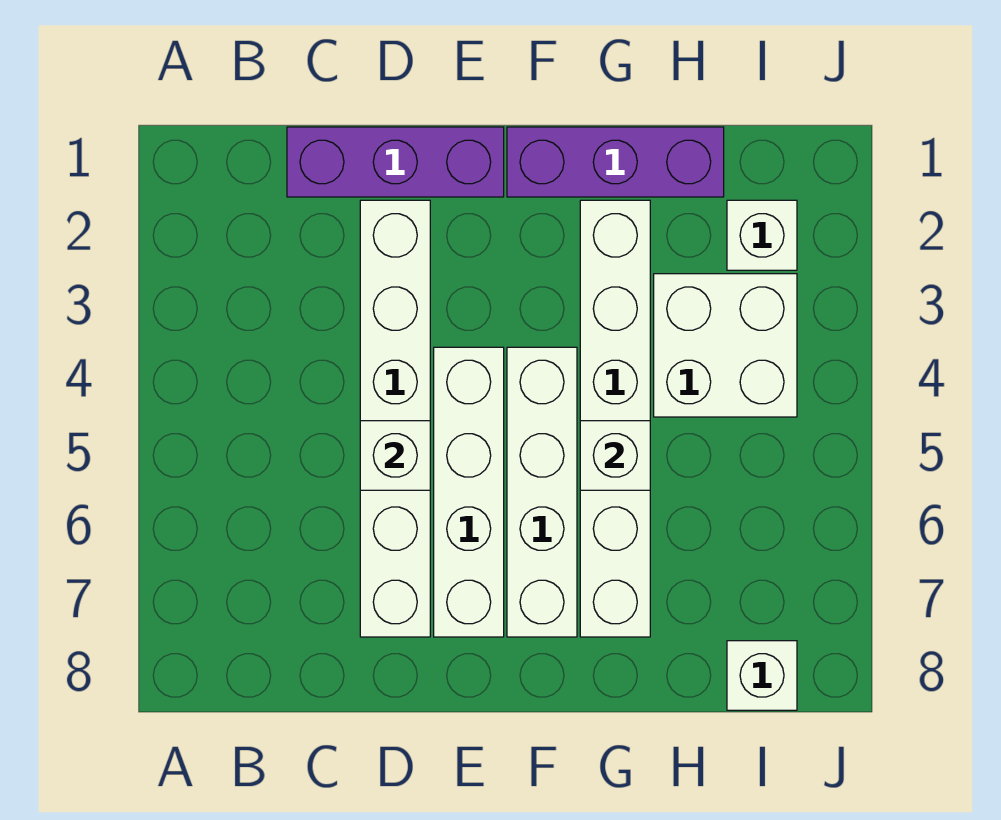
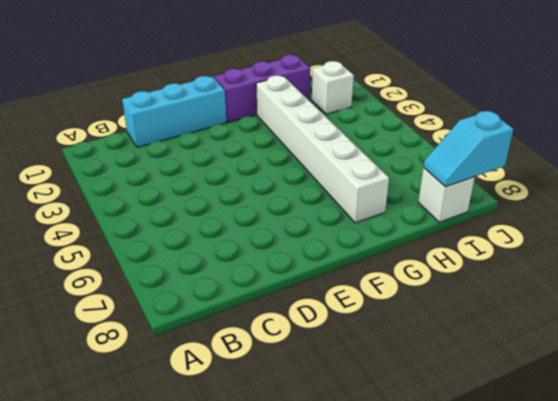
cyan brick C1:E1 level 1 -> purple brick C1:E1 level 1
cyan slope I8:J8 level 2 top J -> none
none -> white brick D2:D7 level 1
none -> white brick E4:E7 level 1

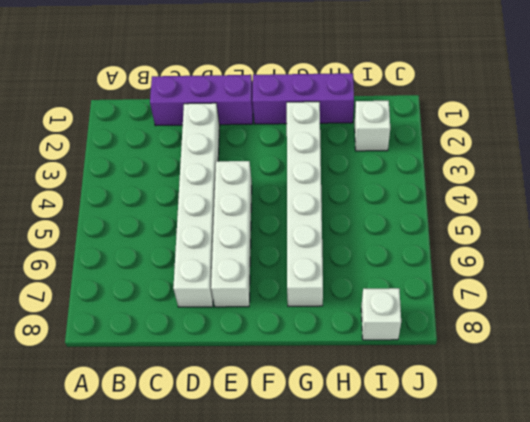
none -> white brick F4:F7 level 1
none -> white brick H3:I4 level 1

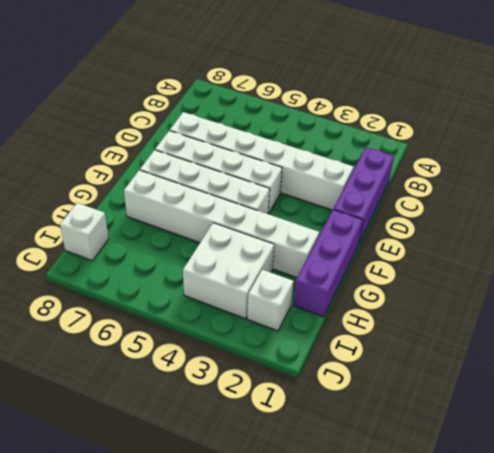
none -> white brick D5 level 2
none -> white brick G5 level 2

